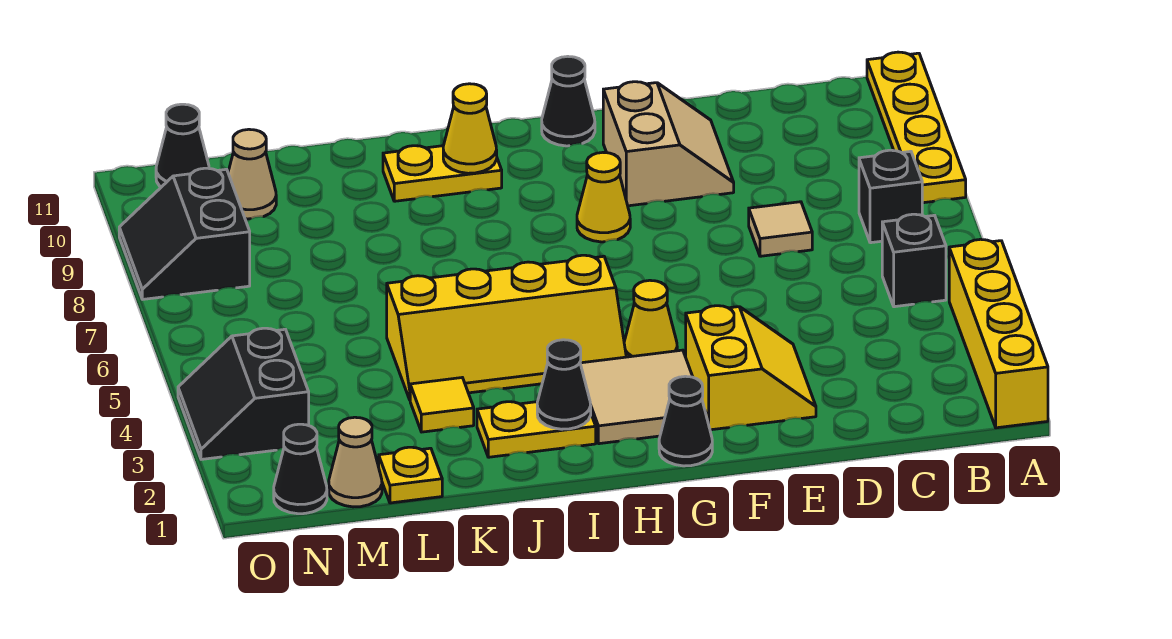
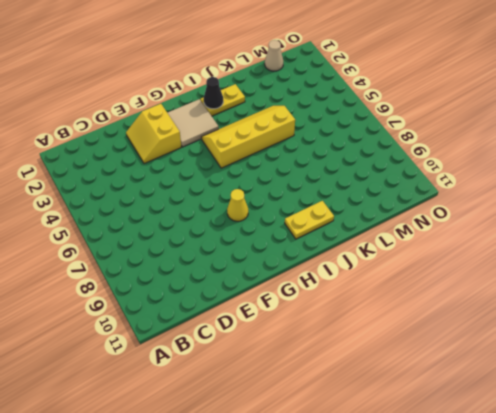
none -> yellow brick A1:A4 level 1
none -> yellow plate A8:A11 level 1
none -> black brick B5 level 1

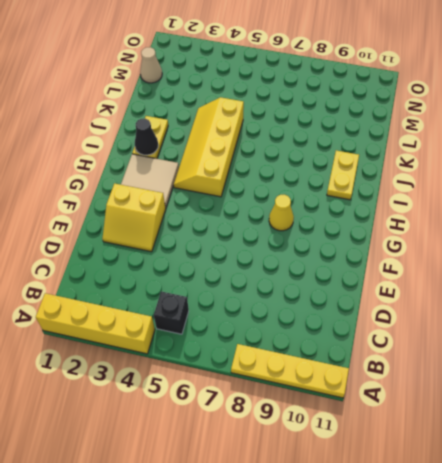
none -> black brick B7 level 1
none -> tan tile D7 level 1
none -> tan slope E9:F10 level 1 top F

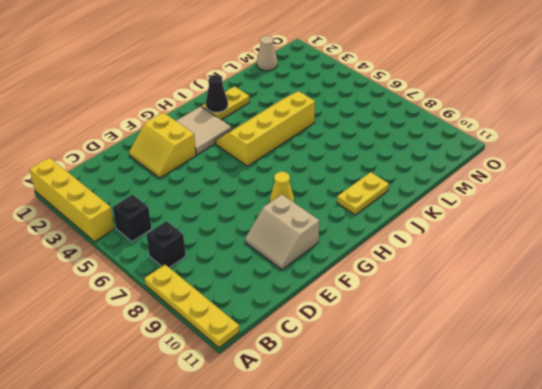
none -> tan tile D7 level 1
none -> black cone G1 level 1
none -> yellow cone G4 level 1

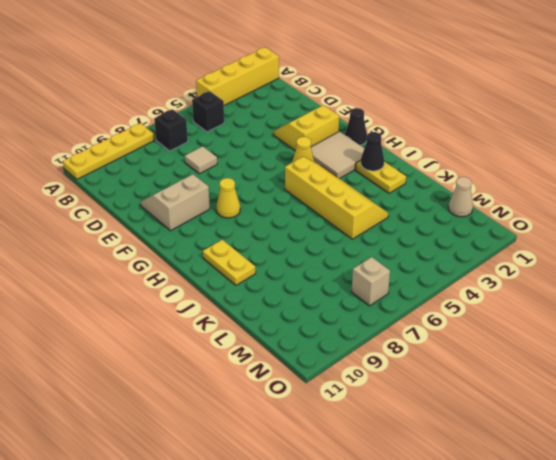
tan brick N7 level 1 -> none
none -> black cone G11 level 1
none -> yellow tile K3 level 1
none -> yellow plate L1 level 1

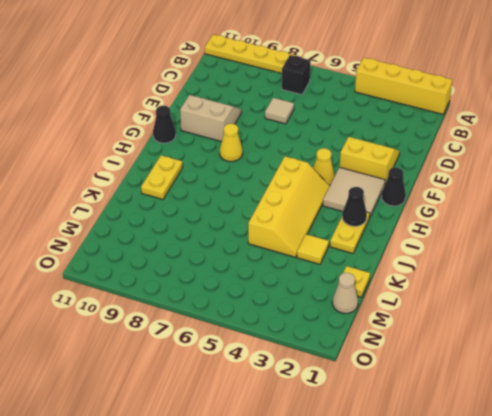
none -> black brick B5 level 1
none -> tan cone M10 level 1
none -> black cone N1 level 1

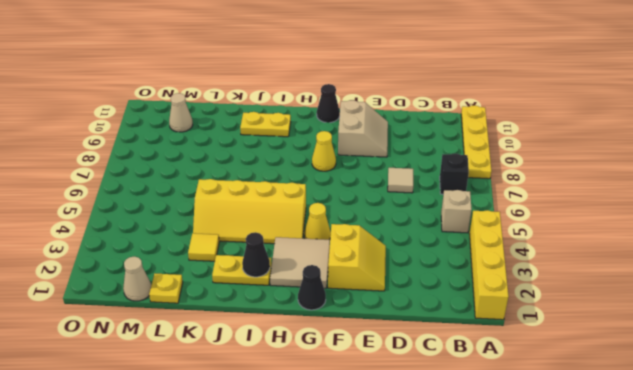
tan brick B5 level 1 -> black brick B5 level 1
none -> black cone N1 level 1
none -> black slope N3:O4 level 1 top N
none -> black slope N8:O9 level 1 top N

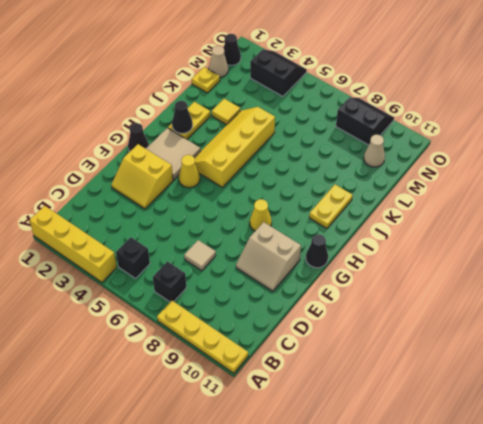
none -> black cone N11 level 1
none -> yellow cone I10 level 2

